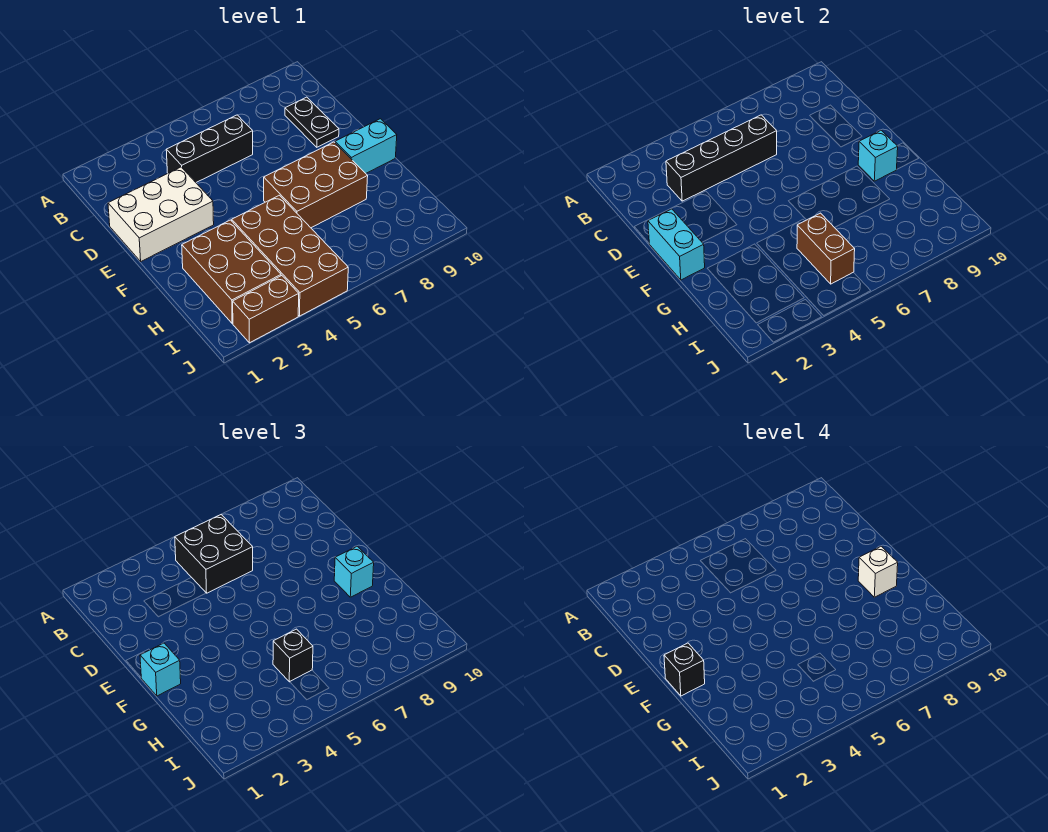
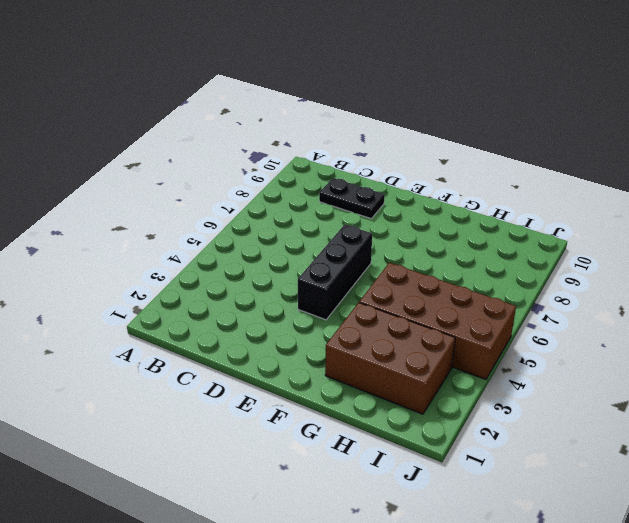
black brick E4:E6 level 1 -> black brick C4:C6 level 1
none -> white brick D1:E3 level 1
none -> brown brick F6:G8 level 1
none -> cyan brick F9:F10 level 1

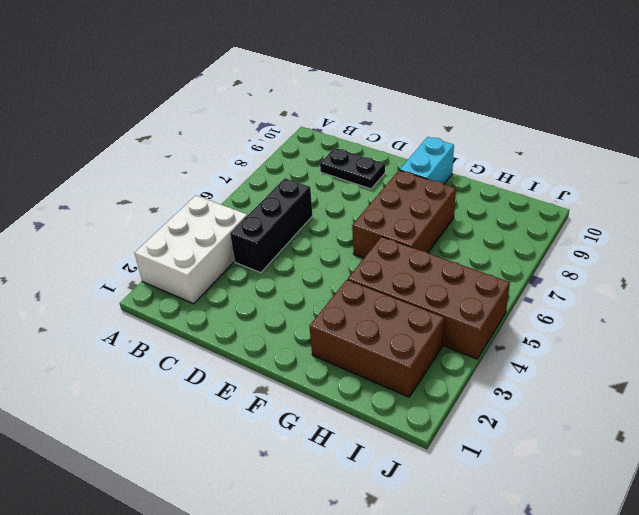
white brick A2:B4 level 1 -> white brick D1:E3 level 1
none -> brown brick J2:J3 level 1
none -> black brick C3:C6 level 2
none -> cyan brick E1:F1 level 2

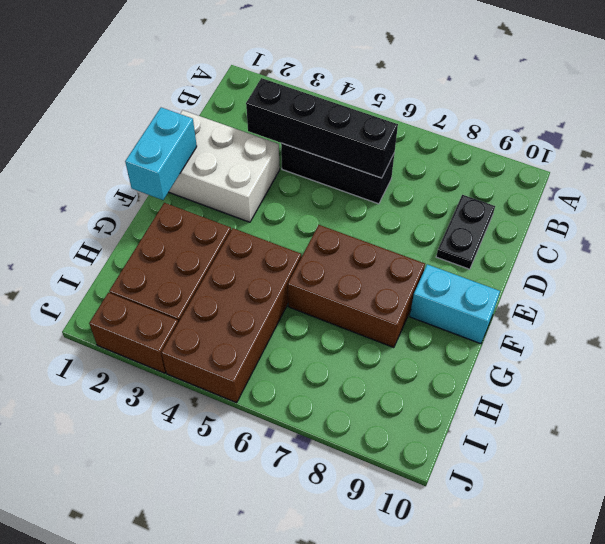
none -> cyan brick F9 level 2
none -> brown brick H5:I5 level 2
none -> black brick B5:C6 level 3

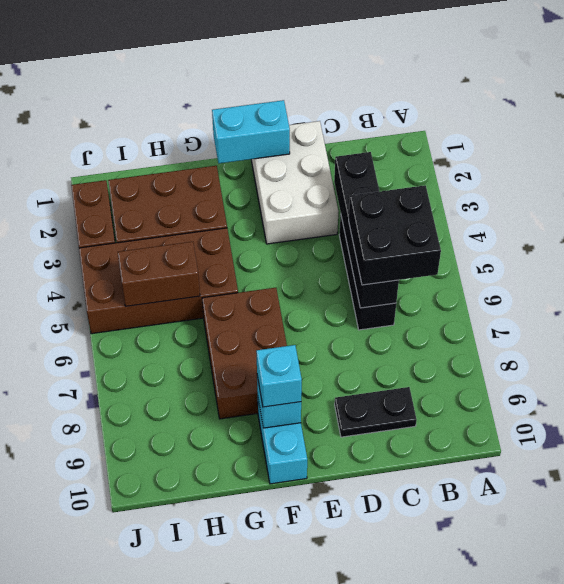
none -> cyan brick F1 level 3
none -> black brick H5 level 3
none -> black brick F1 level 4

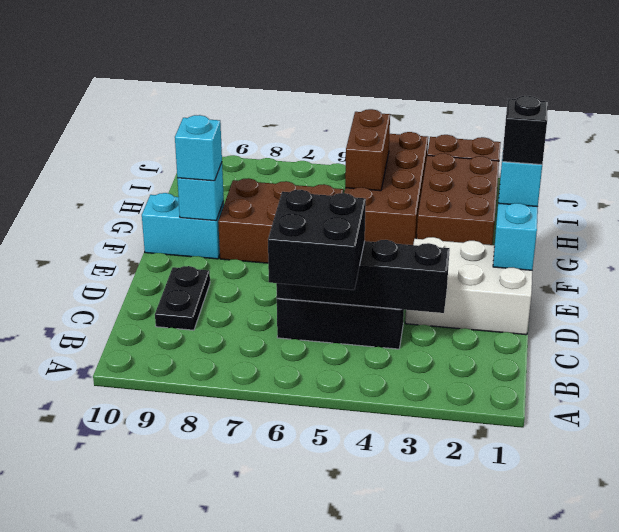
none -> black brick H5 level 3
none -> white brick F9 level 4

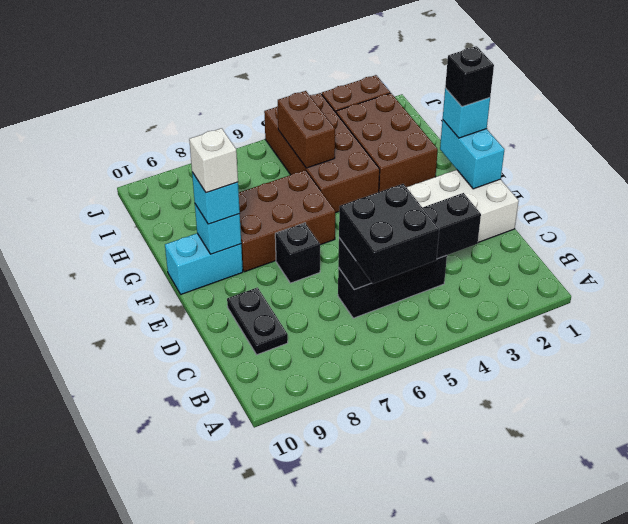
black brick E7 level 1 -> black brick H5 level 3

